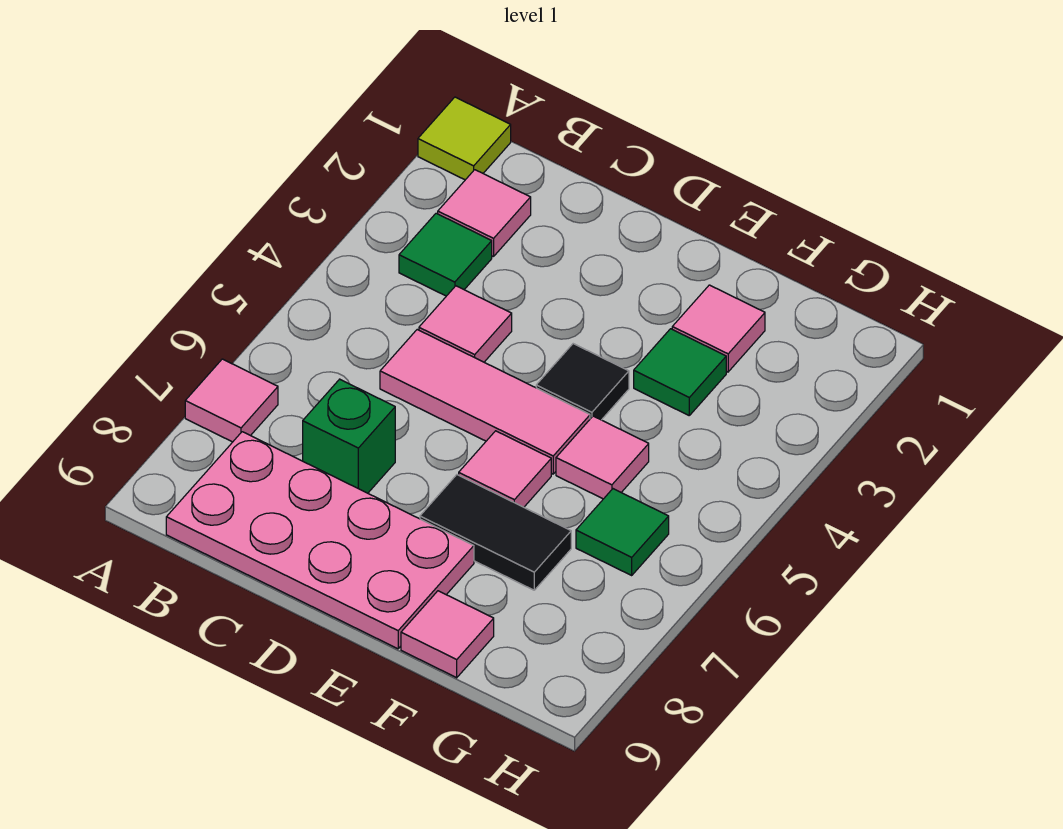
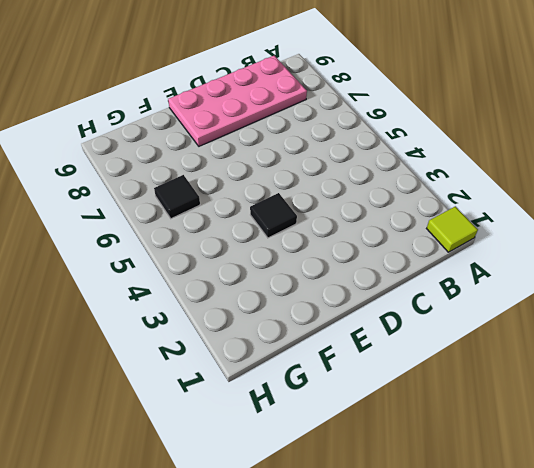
black tile G6 level 1 -> green tile G6 level 1
none -> pink tile A7 level 1
none -> pink tile B2 level 1
none -> green tile B3 level 1

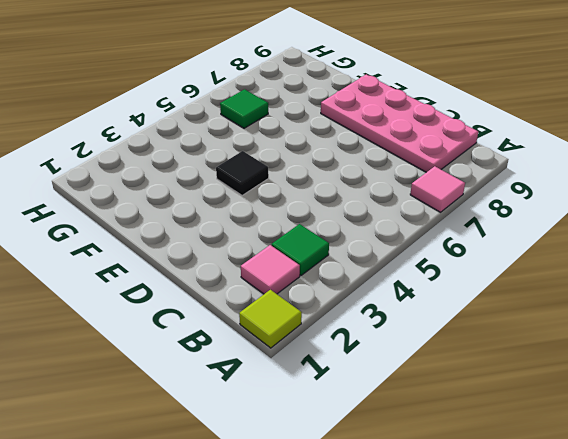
none -> pink tile C4 level 1
none -> pink tile C5:E5 level 1
none -> green brick C7 level 1

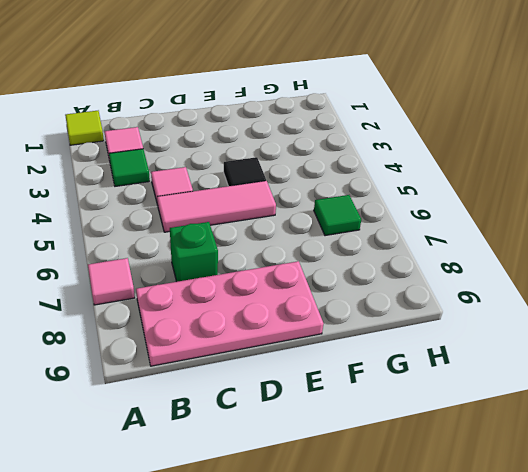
none -> pink tile E6 level 1
none -> black tile E7:F7 level 1
none -> pink tile F2 level 1

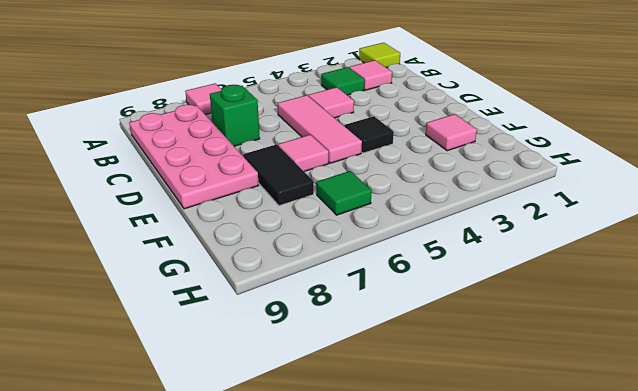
none -> green tile F3 level 1
none -> pink tile F5 level 1
none -> pink tile F9 level 1

